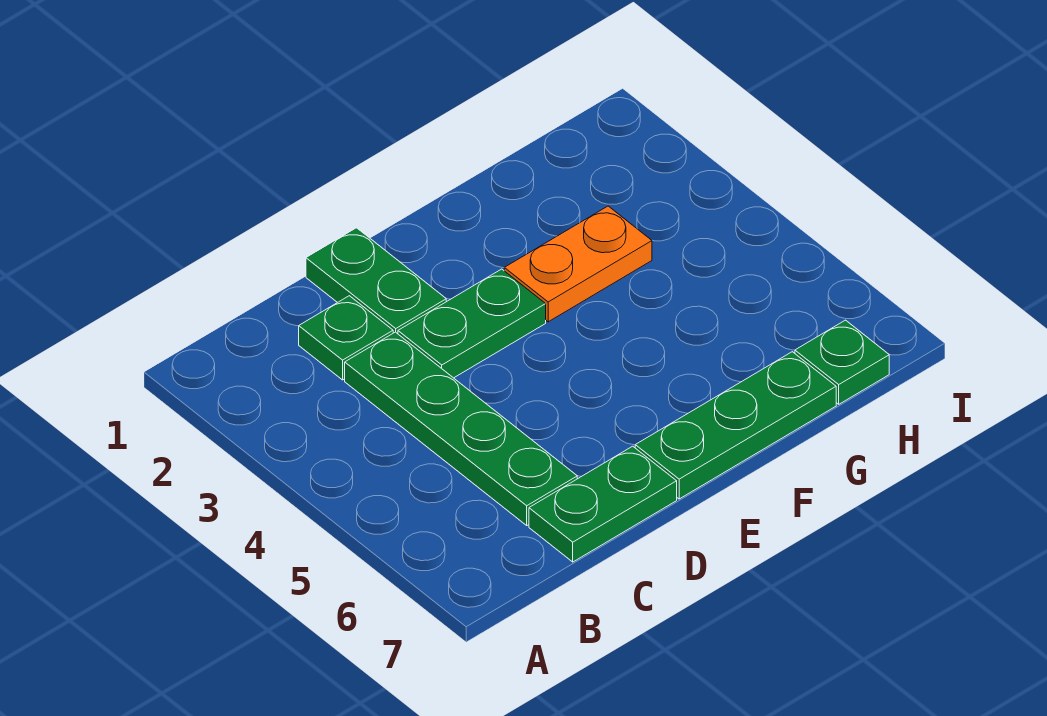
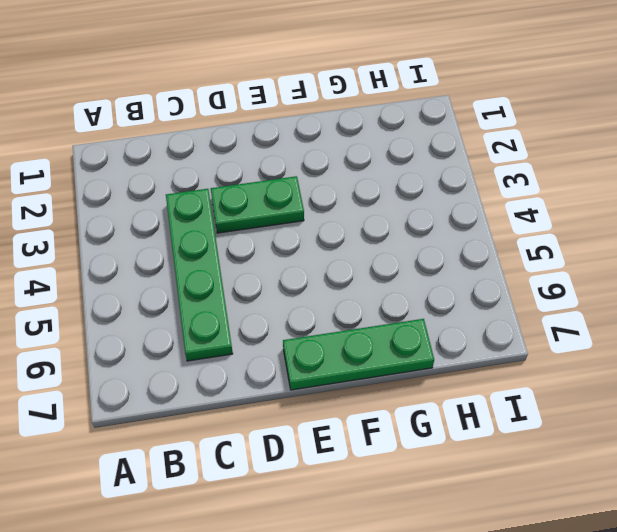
none -> green plate C2 level 1
none -> green plate C7:D7 level 1

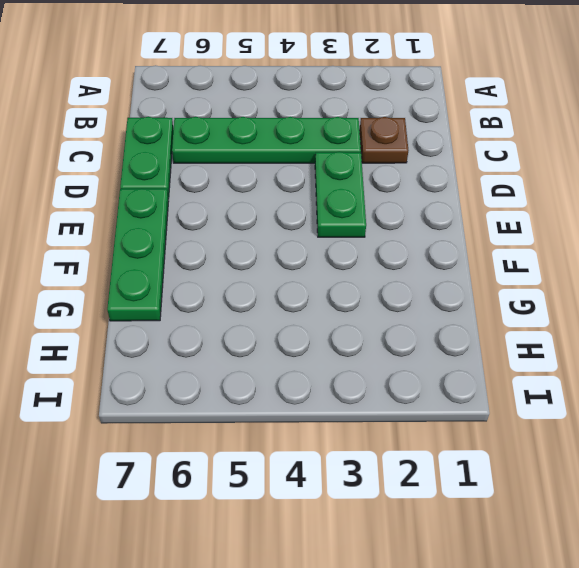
brown plate C2 level 1 -> green plate C2 level 1
none -> green plate D1:D2 level 1
none -> orange plate F3:G3 level 1

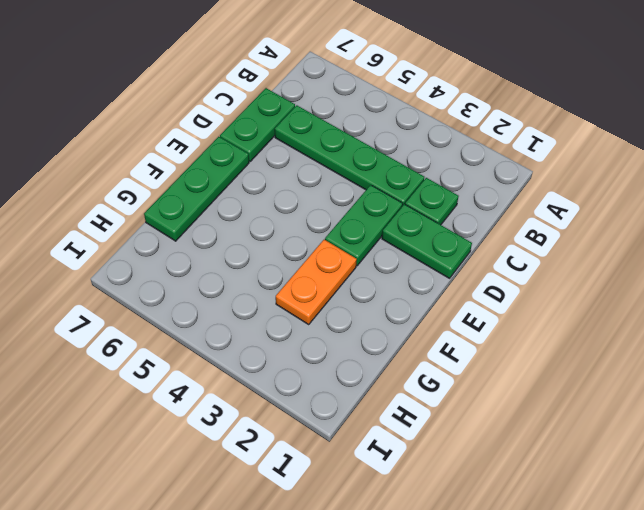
none -> green plate H7 level 1

